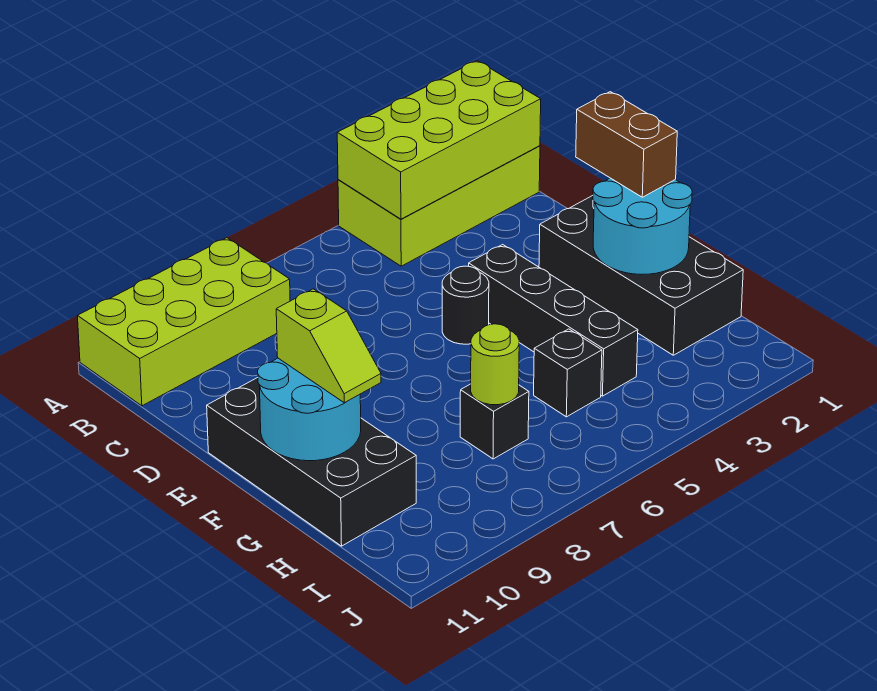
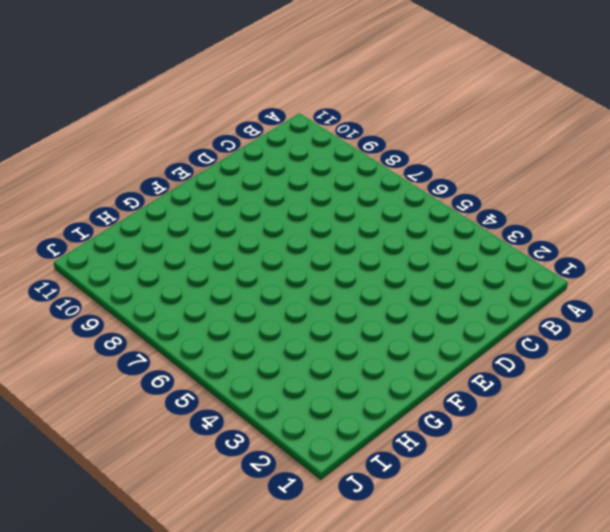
none -> lime brick A1:B4 level 1
none -> lime brick A8:B11 level 1
none -> black brick E1:H2 level 1

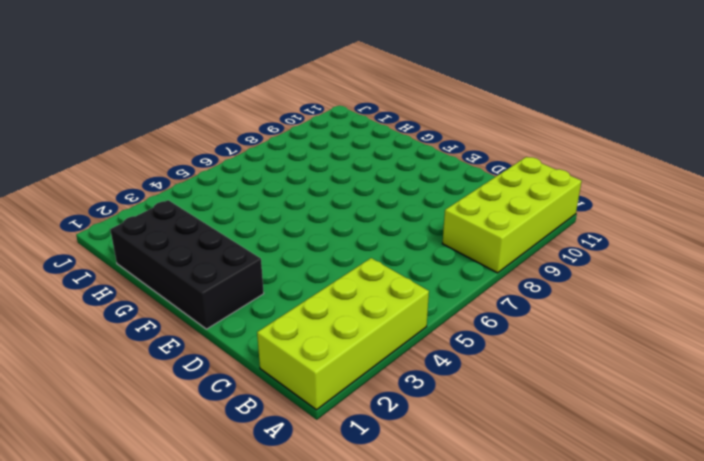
none -> black brick E4:H4 level 1
none -> black round brick E5 level 1
none -> black brick E10:H11 level 1

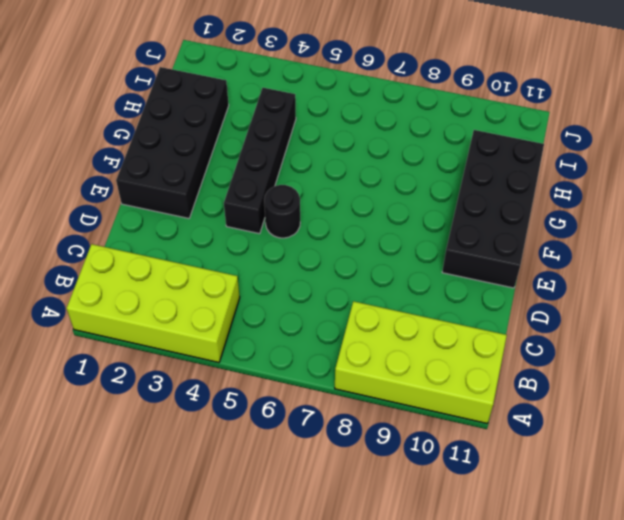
none -> black brick H5 level 1
none -> black brick H7 level 1
none -> lime brick A1:B4 level 2

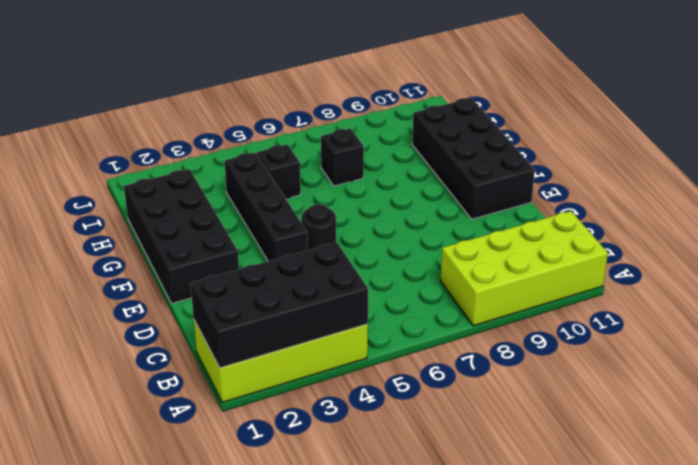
black brick A1:B4 level 2 -> lime brick A1:B4 level 2
none -> cyan round brick F1:G2 level 2
none -> cyan round brick F10:G11 level 2
none -> lime round brick H7 level 2

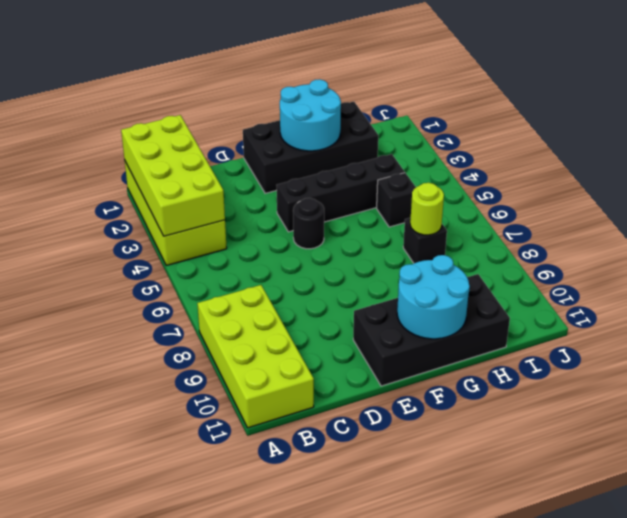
none -> brown brick E1:F1 level 3
none -> lime slope F10:G10 level 3 top F

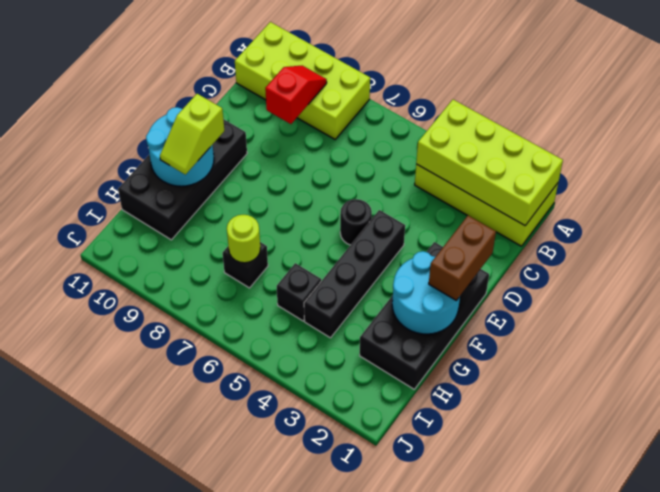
red slope B9:C9 level 2 top C -> none

